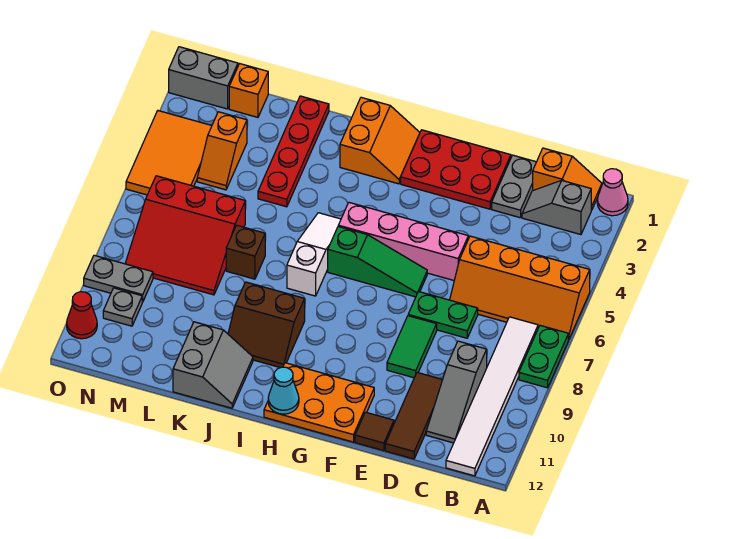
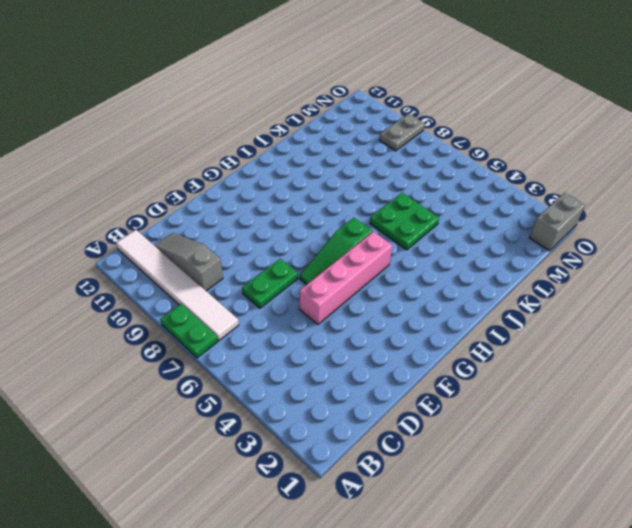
green plate J5:K6 level 1 -> none
none -> pink cone A1 level 1
none -> orange slope A5:D6 level 1 top 5
none -> orange slope B1:C1 level 1 top C
none -> grey slope B2:C2 level 1 top B

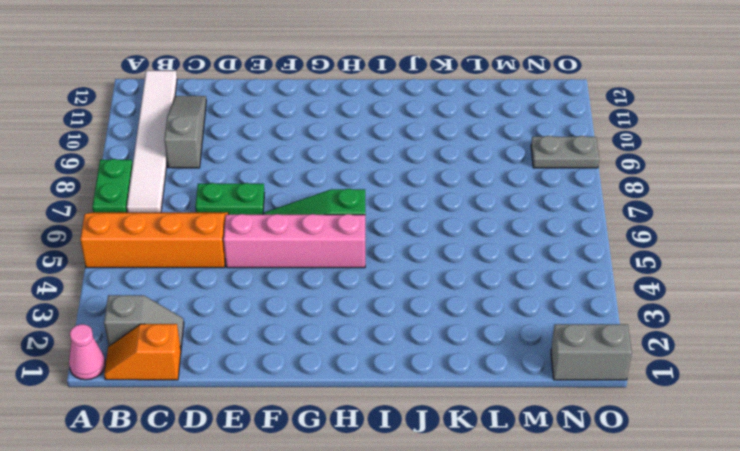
none -> grey plate D1:D2 level 1
none -> brown tile D10:D12 level 1
none -> red plate E1:G2 level 1
none -> green tile E8:E9 level 1

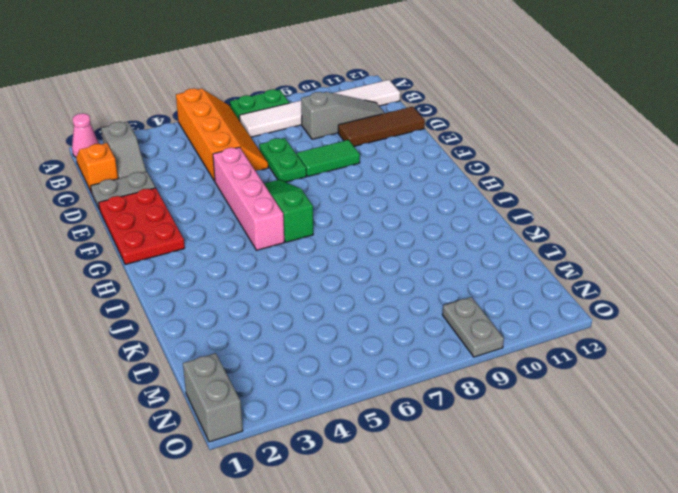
none -> brown tile E12 level 1
none -> orange plate F11:H12 level 1
none -> orange slope H1:I2 level 1 top I
none -> white slope I5:I7 level 1 top 7

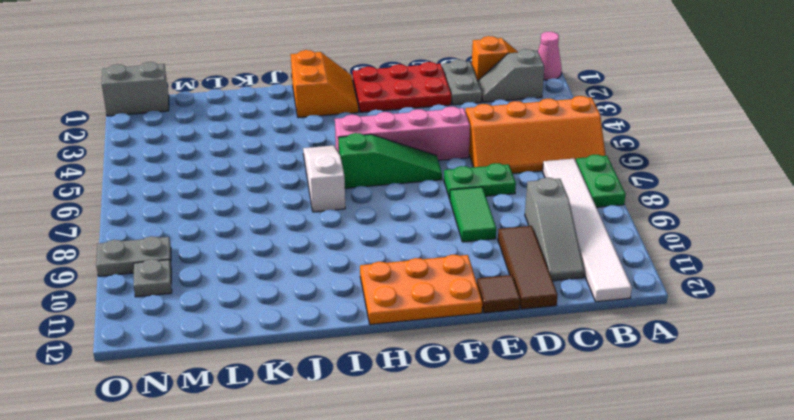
none -> brown slope I9:J10 level 1 top 9
none -> grey slope J11:K12 level 1 top K
none -> red plate K1:K4 level 1
none -> brown brick K7 level 1

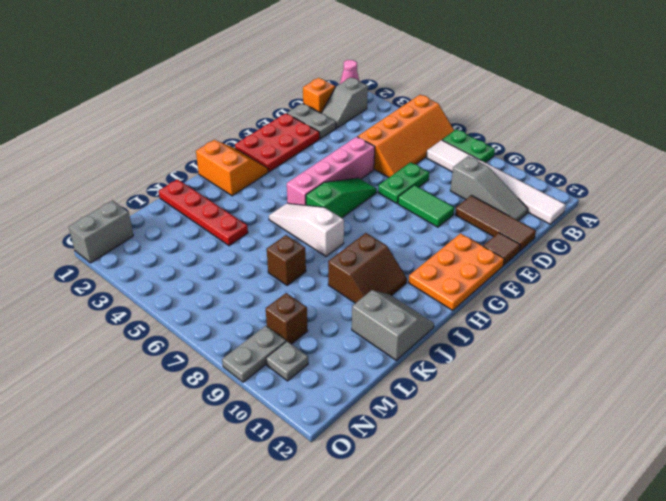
brown brick M9 level 1 -> none
none -> red slope L6:N8 level 1 top 6
none -> orange brick M1 level 1
none -> orange slope M3:M4 level 1 top 3
none -> orange tile N3:O5 level 1

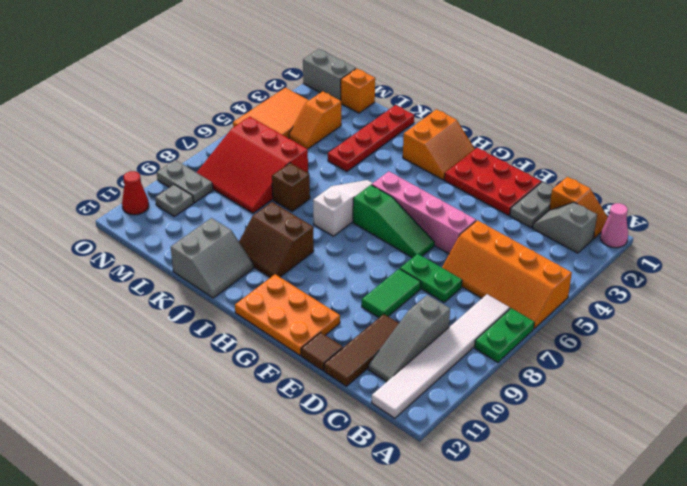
none -> cyan cone H12 level 2

